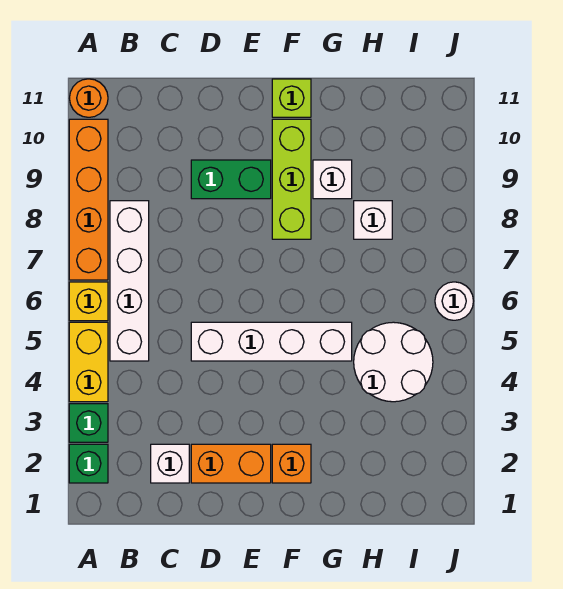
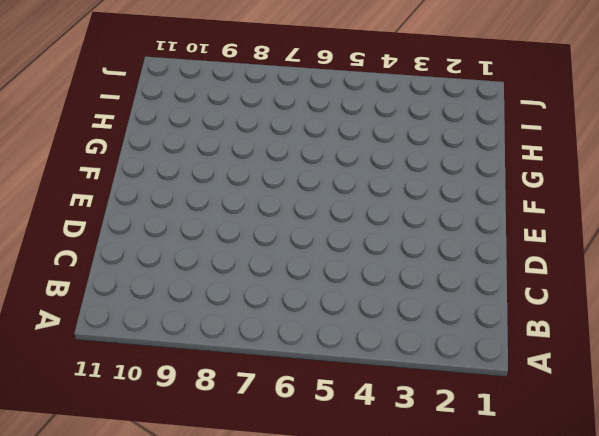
none -> green brick A2 level 1
none -> green brick A3 level 1
none -> yellow brick A4:A5 level 1

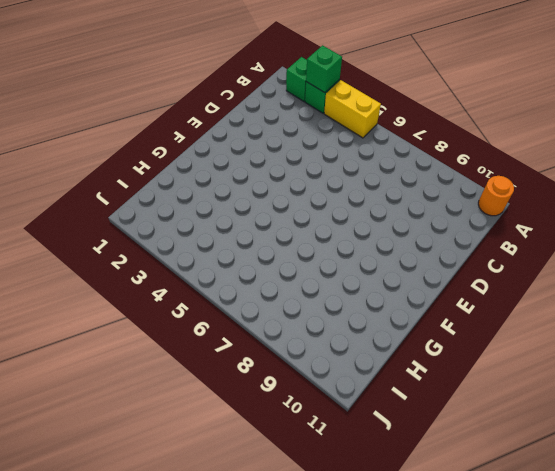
green brick A3 level 2 -> none
none -> yellow brick A6 level 1
none -> orange brick A7:A10 level 1
none -> white brick B5:B8 level 1

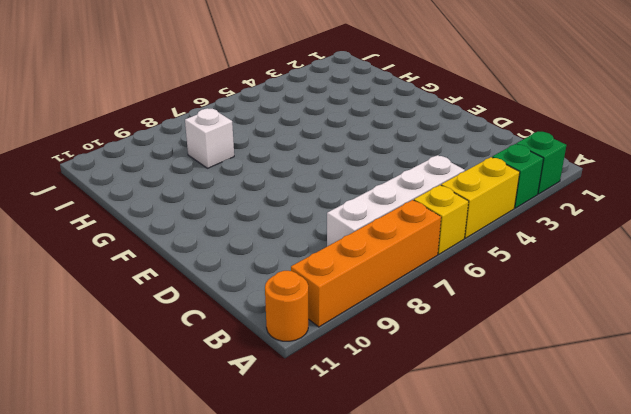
none -> white brick C2 level 1
none -> orange brick D2:E2 level 1
none -> white brick D5:G5 level 1

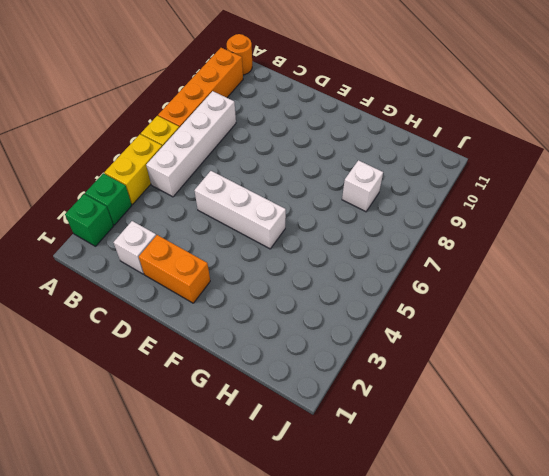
white brick D5:F5 level 1 -> white brick D5:G5 level 1
none -> green brick D9:E9 level 1
none -> orange brick F2 level 1
none -> lime brick F8:F10 level 1

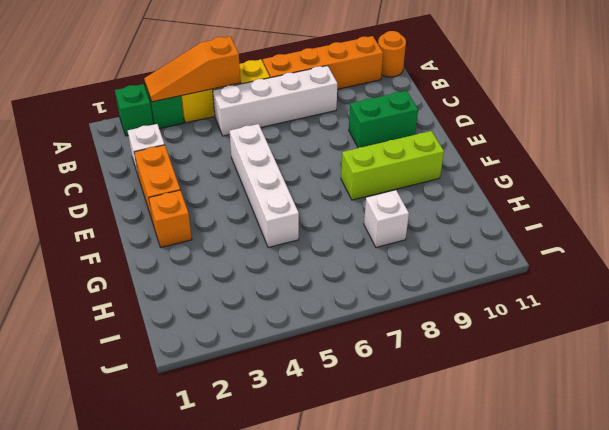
orange slope A3:A5 level 2 top 5 -> none
green brick D9:D10 level 1 -> green brick D9:E9 level 1
none -> lime brick F11 level 1
none -> white brick G9 level 1
none -> white round brick H4:I5 level 1

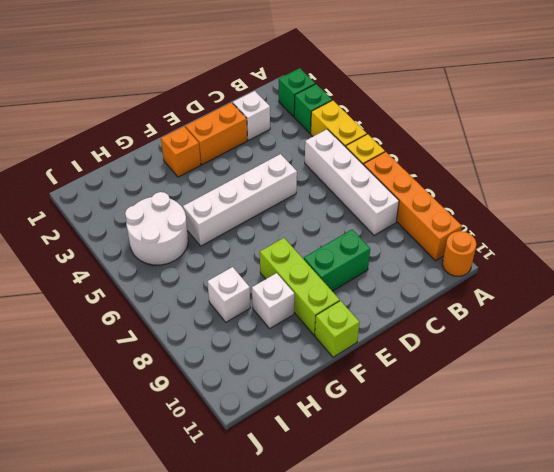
none -> white round brick J6 level 1

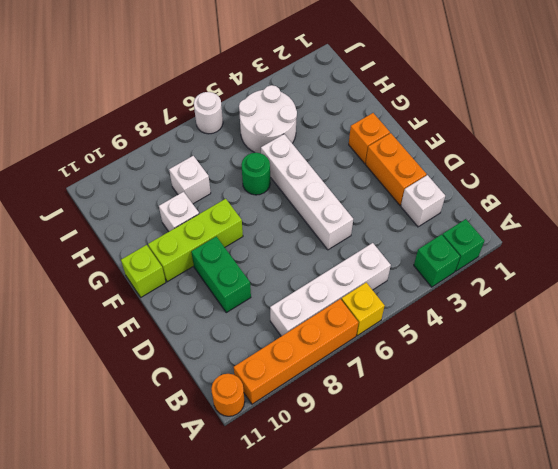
green round brick G6 level 1 -> none
none -> yellow brick A4:A5 level 1

